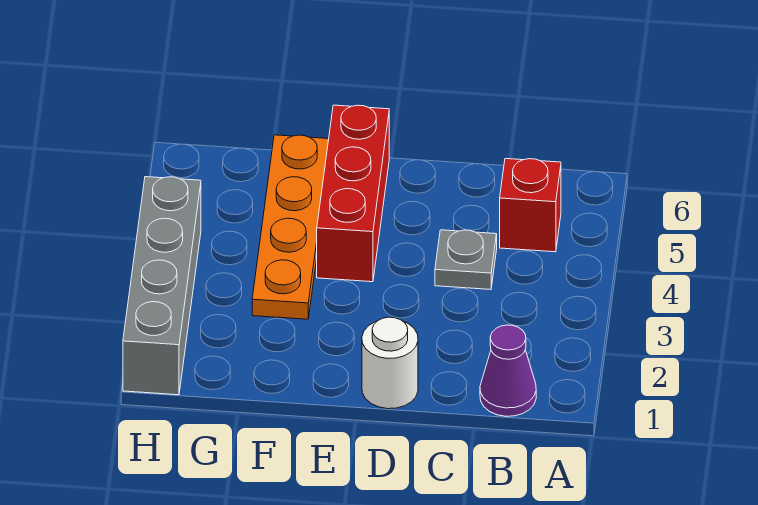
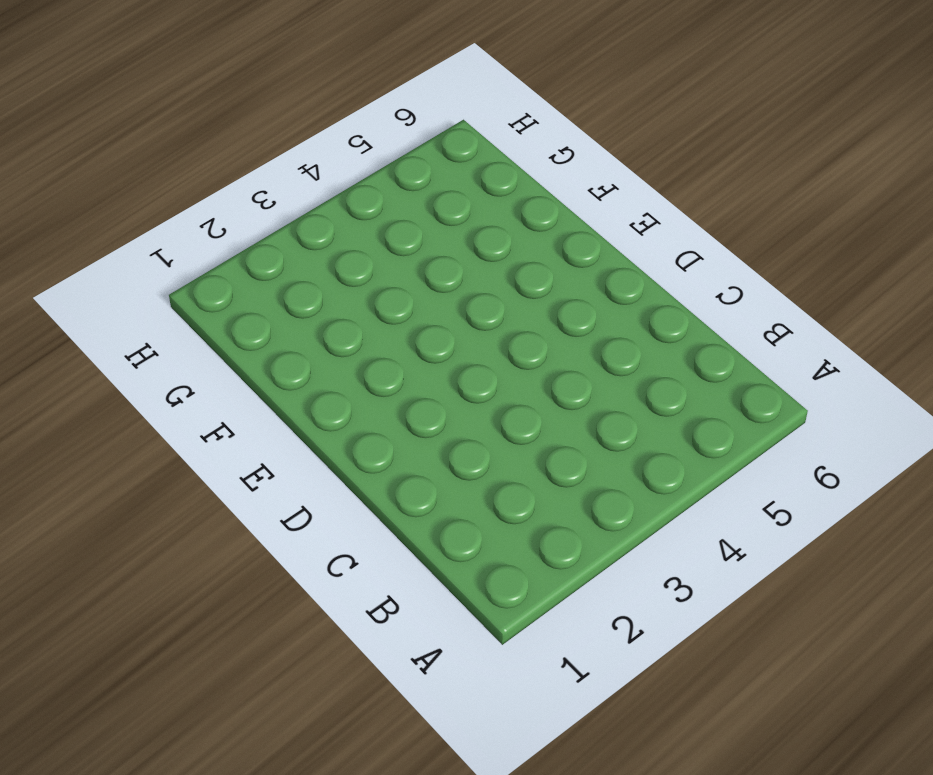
none -> purple cone B1 level 1
none -> red brick B5 level 1

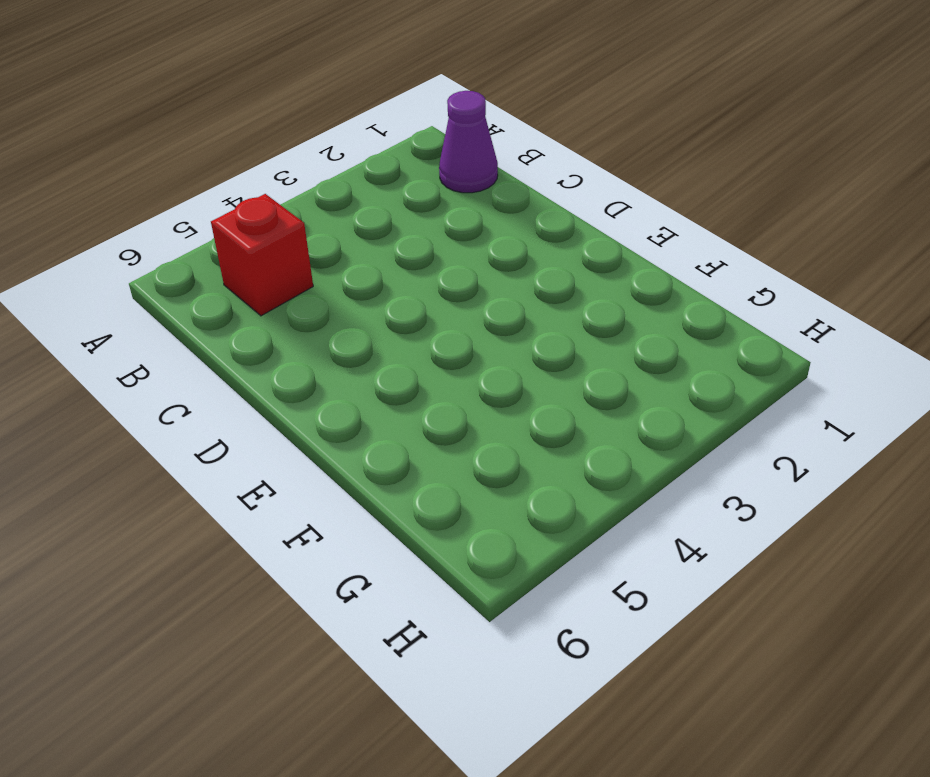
none -> grey plate C4 level 1
none -> white round brick D1 level 1

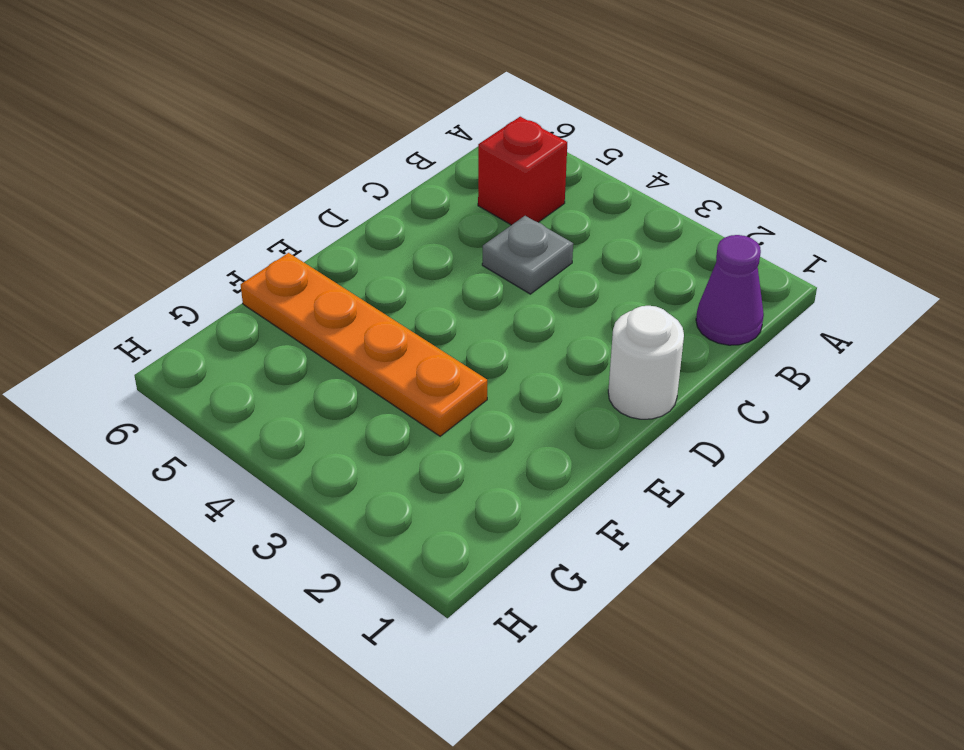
none -> red brick E4:E6 level 1
none -> grey brick H1:H4 level 1

